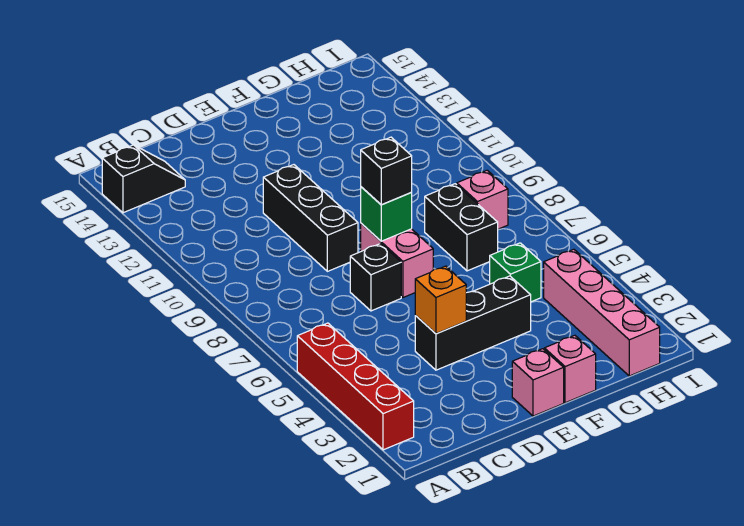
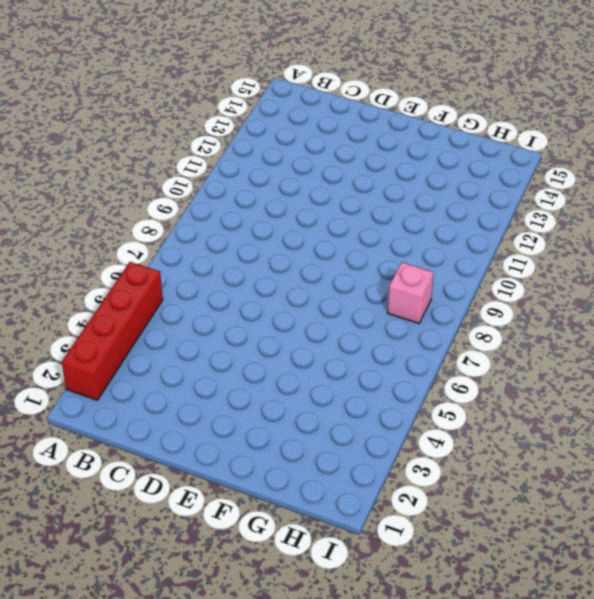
none -> black slope A14:B14 level 1 top A
none -> black brick D4:F4 level 1
none -> black brick D7 level 1

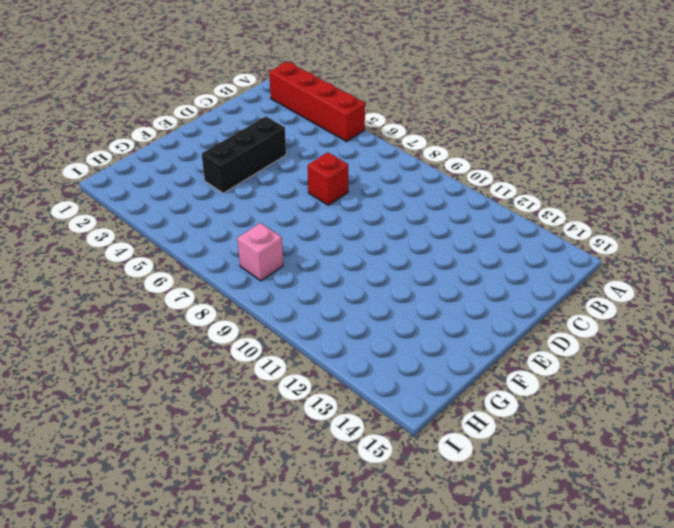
red brick D7 level 1 -> black brick D7 level 1
none -> black slope A14:B14 level 1 top A
none -> black brick D9:D11 level 1
none -> pink brick E1 level 1

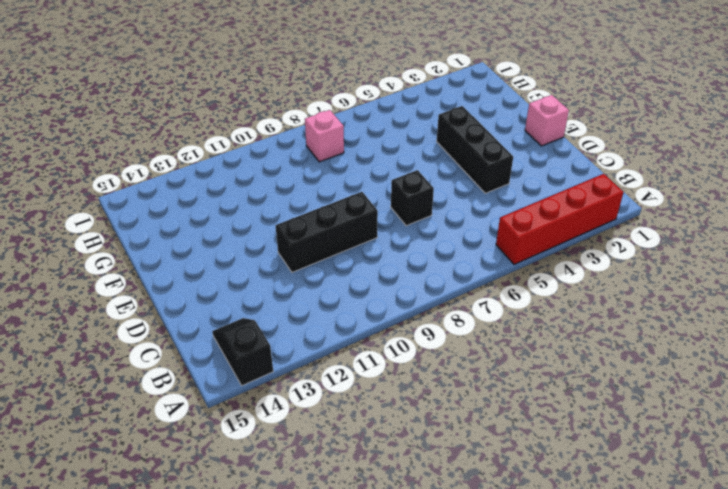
none -> pink brick E7:E8 level 1
none -> pink brick F1 level 1
none -> green brick G5 level 1

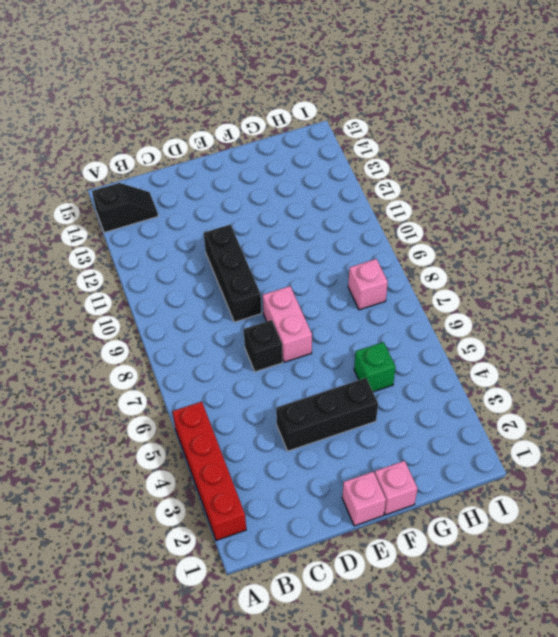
none -> black brick G7:G8 level 1
none -> pink brick H1:H4 level 1
none -> orange brick D4 level 2

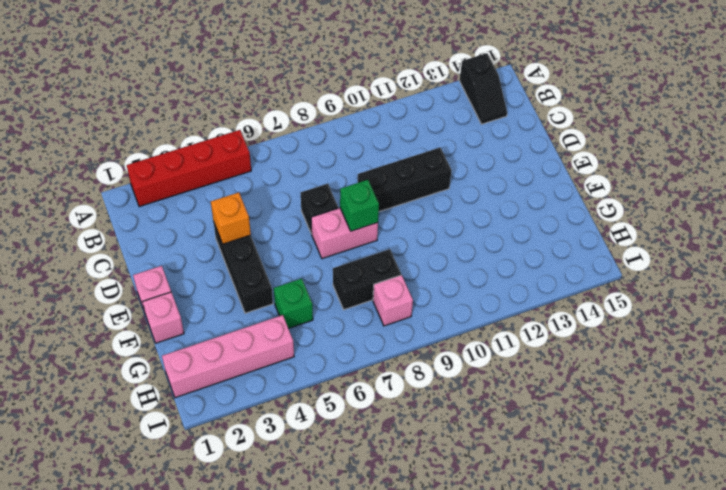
none -> black brick E8 level 3

